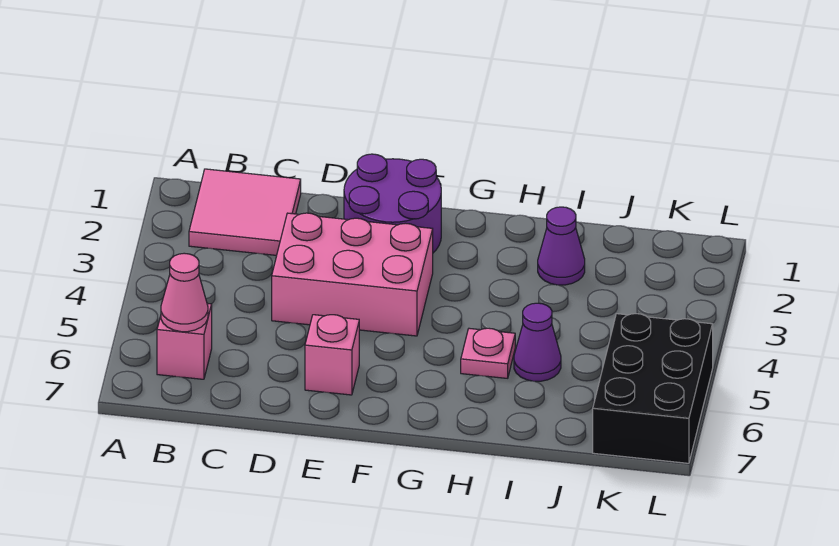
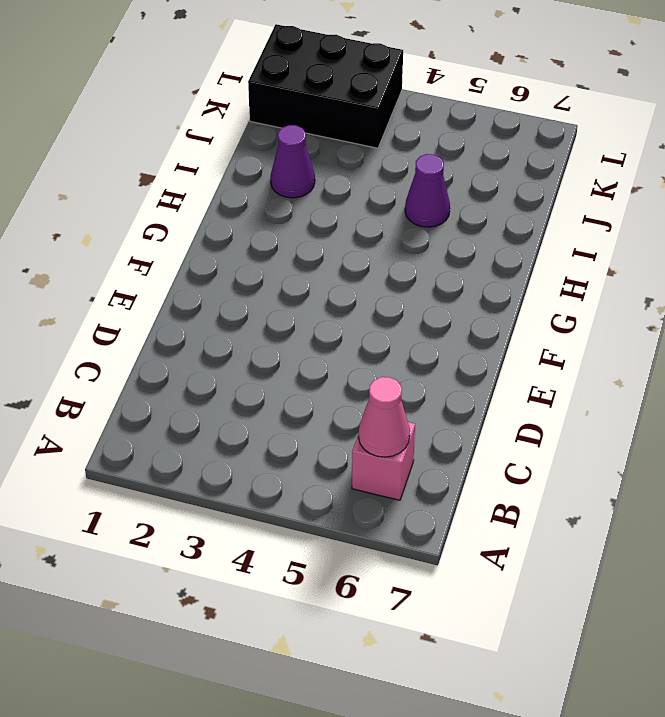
black brick K1:L3 level 1 -> black brick K5:L7 level 1
none -> pink tile B1:C2 level 1
none -> pink brick D3:F4 level 1

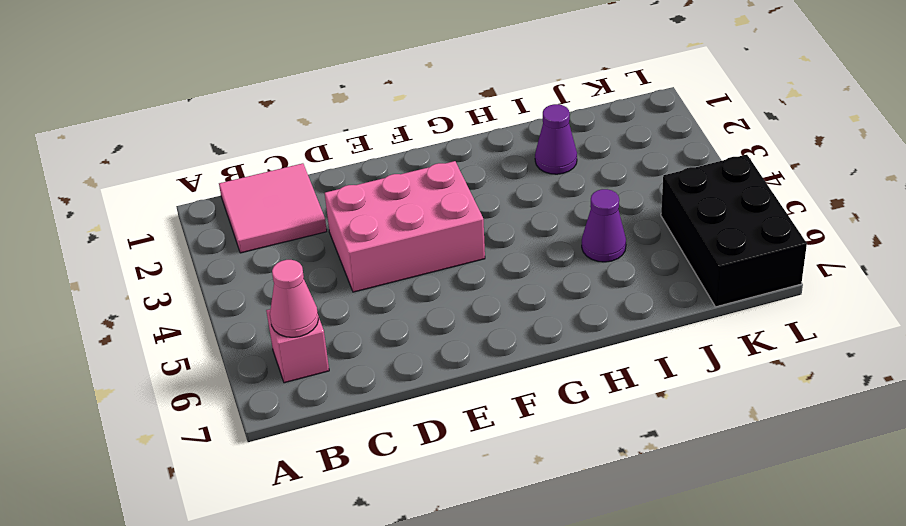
none -> purple round brick E1:F2 level 1
none -> pink brick E6 level 1

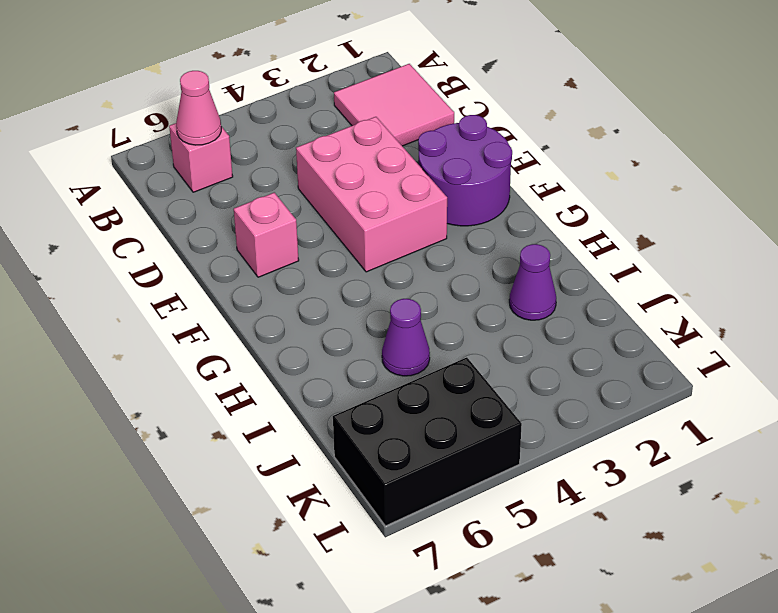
none -> pink plate H5 level 1

